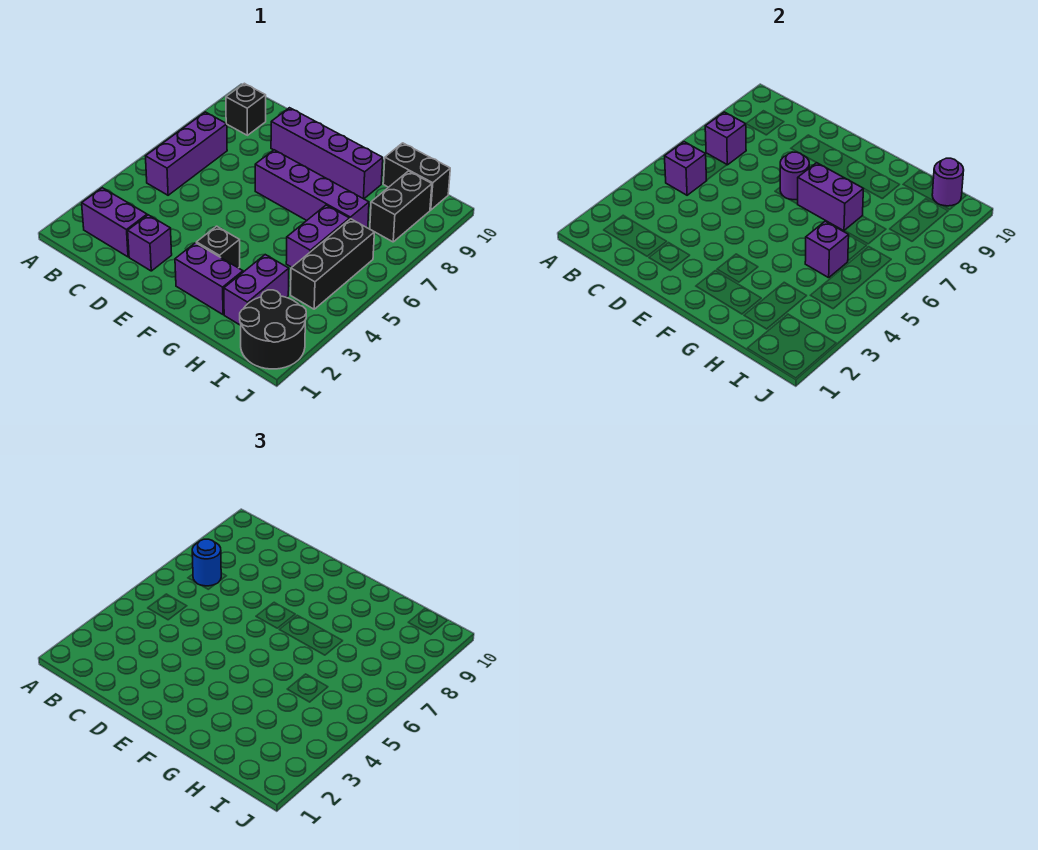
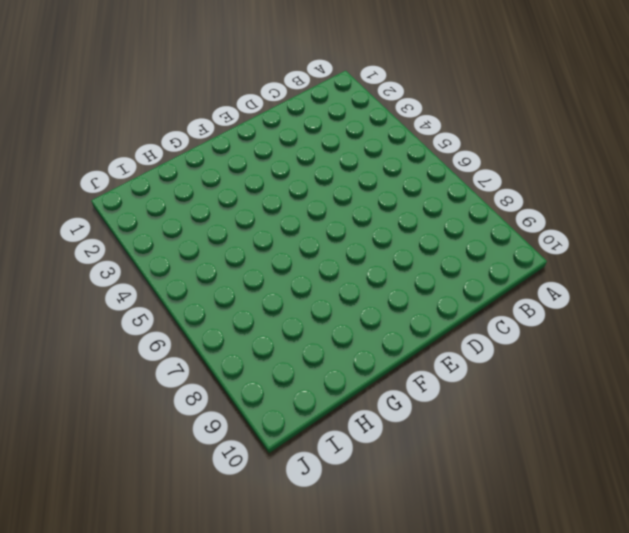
none -> purple brick B2:C2 level 1
none -> purple brick B5:B7 level 1
none -> black brick B9 level 1

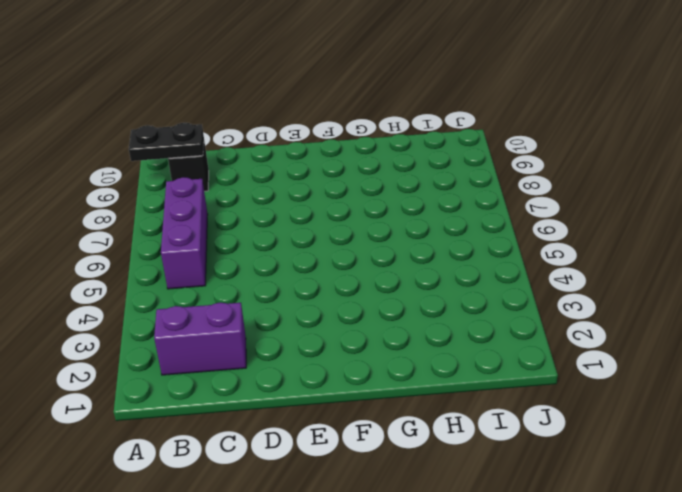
black plate A9:B9 level 2 -> none
none -> purple brick D2 level 1
none -> purple brick D9:G9 level 1
none -> purple brick E7:H7 level 1

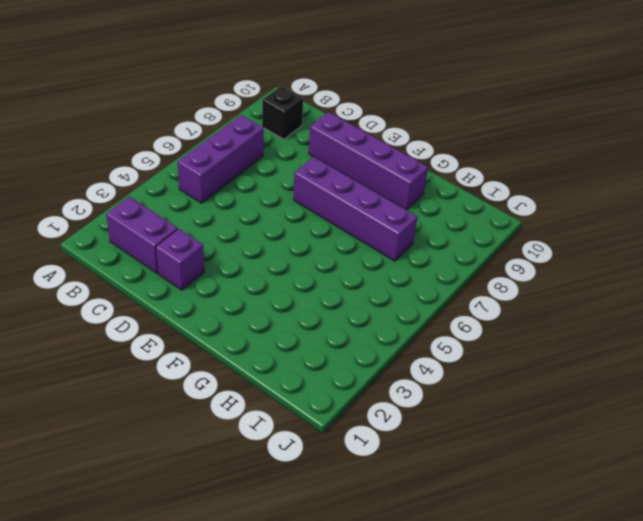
none -> purple brick F2:G2 level 1
none -> black brick F3 level 1
none -> purple brick H2:H3 level 1

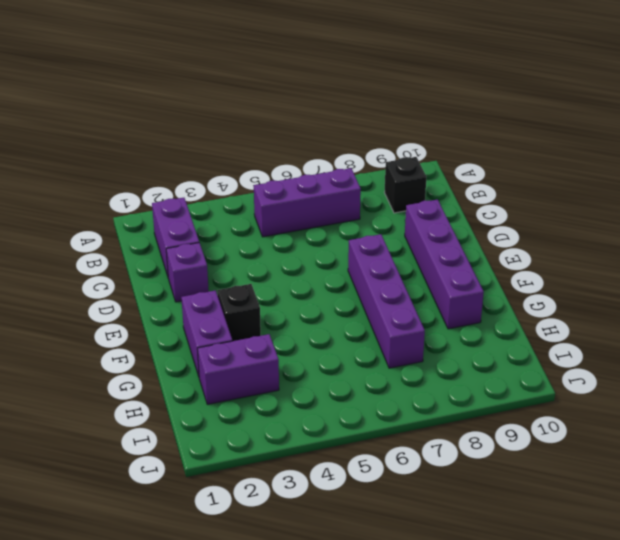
none -> purple brick H5:H6 level 1
none -> black brick H10:I10 level 1
none -> black round brick I1:J2 level 1

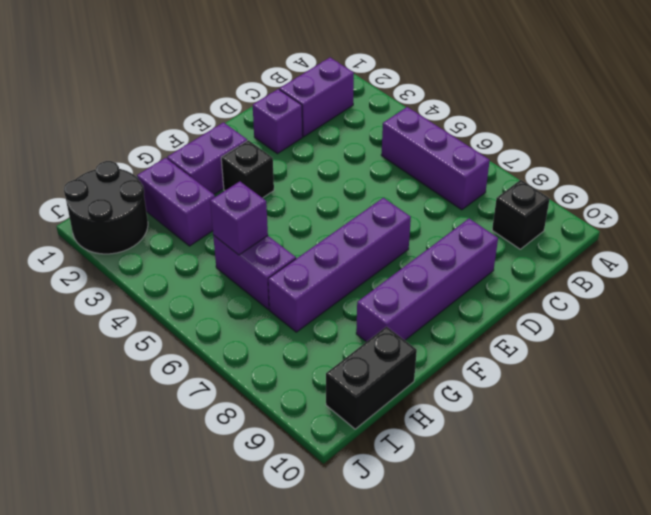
none -> black brick I4:I6 level 1
none -> black brick I8:I9 level 1
none -> purple brick B5 level 2

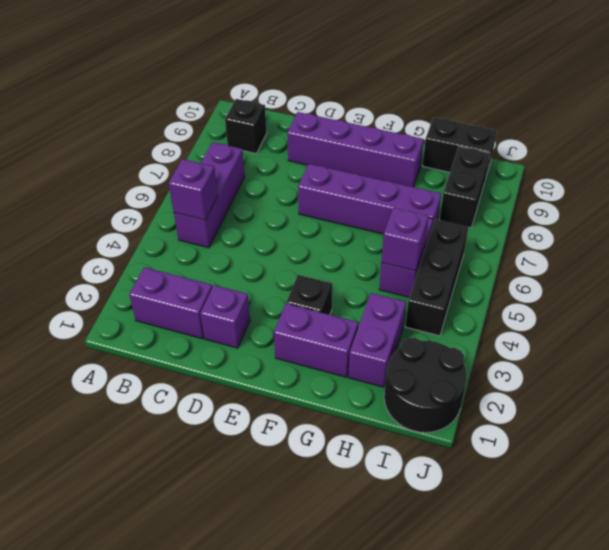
none -> purple brick B7 level 2
none -> purple round brick E7 level 2
none -> purple brick F7:G7 level 2

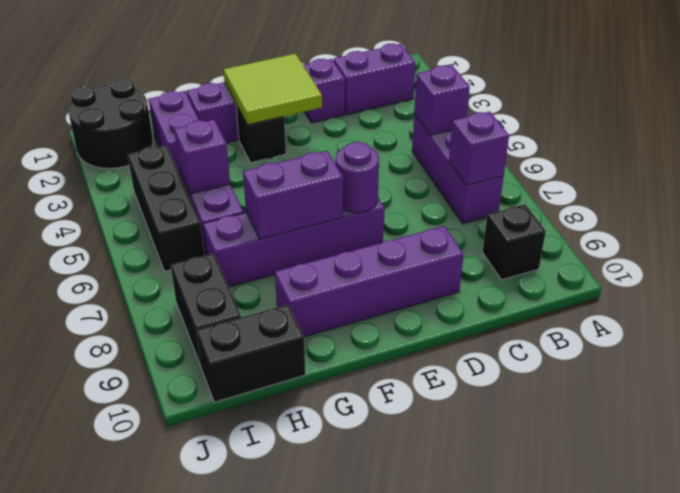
lime tile E2:F3 level 2 -> none
none -> purple round brick I10 level 2
none -> blue round brick B7 level 3

